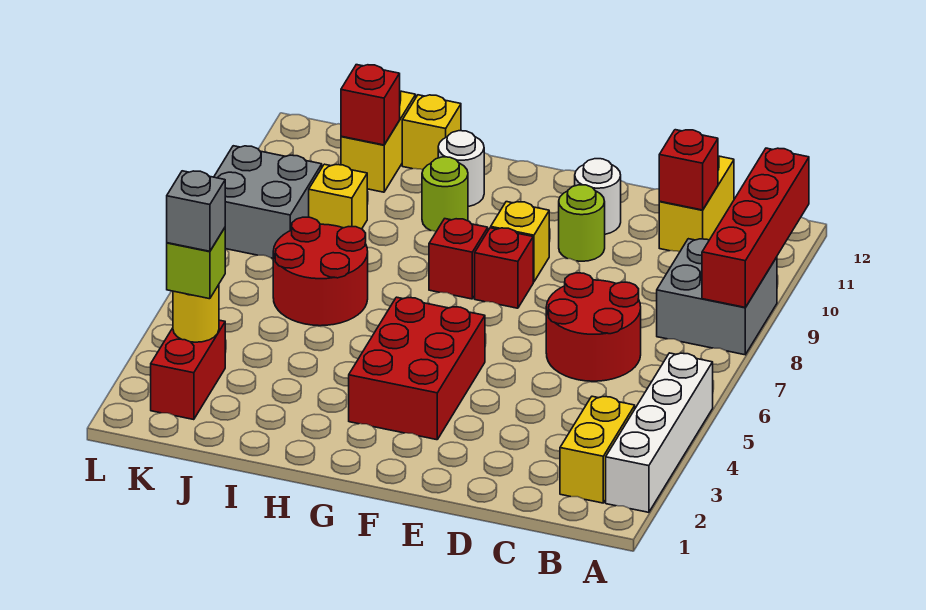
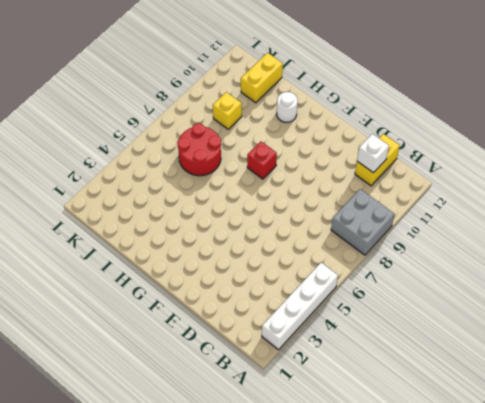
white brick C11 level 2 -> red brick C11 level 2
none -> yellow brick B2:B3 level 1
none -> red round brick C6:D7 level 1
none -> lime round brick E10 level 1

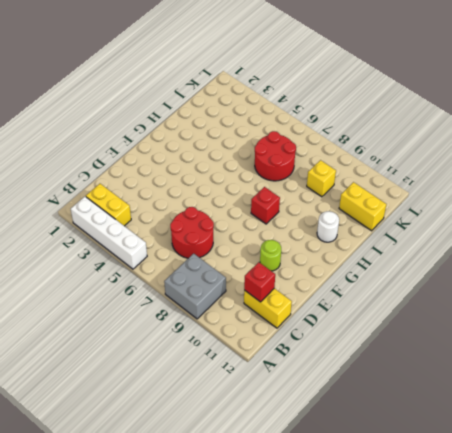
none -> white round brick E11 level 1
none -> red brick F3:G5 level 1
none -> red brick F8 level 1

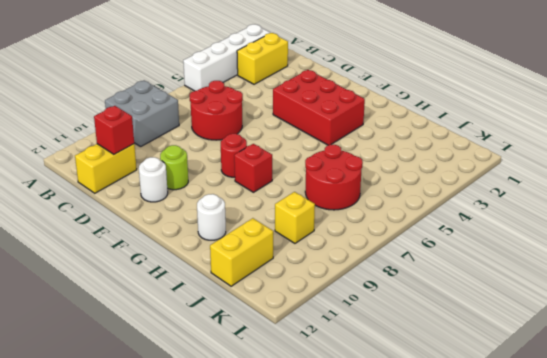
red brick E3:G4 level 1 -> red brick F3:G5 level 1
red round brick F8 level 1 -> red brick F8 level 1
none -> yellow brick F9 level 1
none -> lime round brick H10 level 1
none -> yellow brick I12 level 1

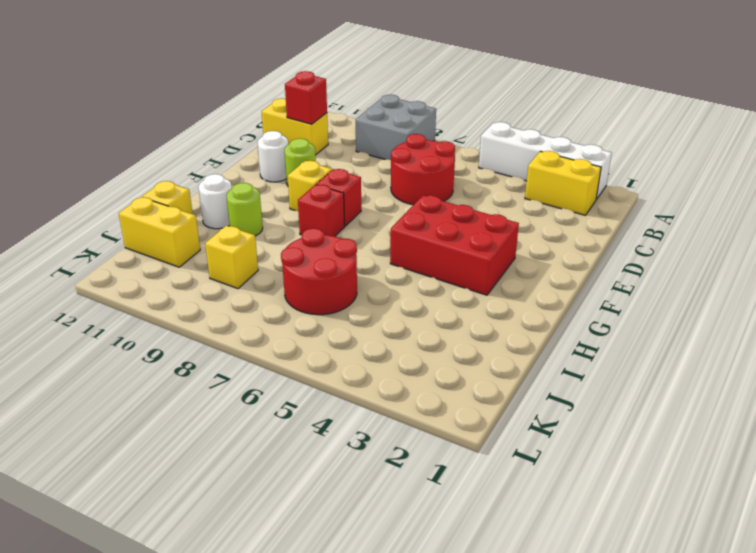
none -> red brick K2:K3 level 1
none -> grey brick K8:L9 level 1
none -> red brick A8:A11 level 2

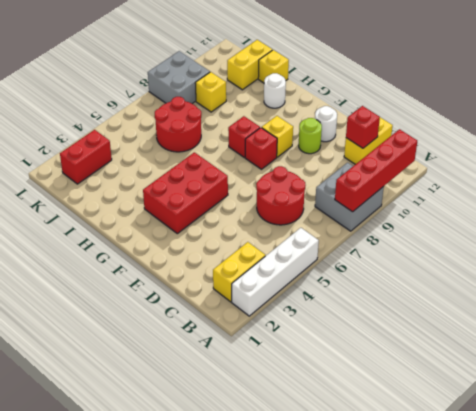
none -> lime round brick H10 level 1
none -> red brick J11 level 2
none -> yellow round brick K3 level 2

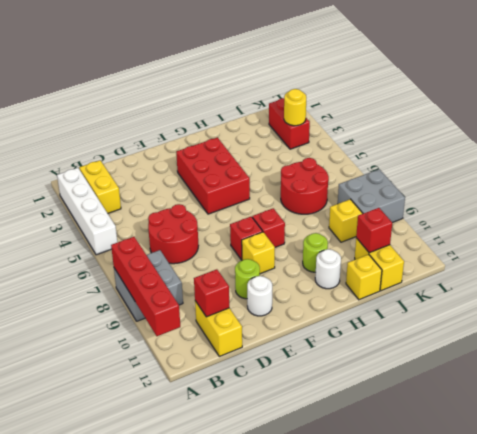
none -> lime brick K3 level 3
none -> grey brick K3 level 4

